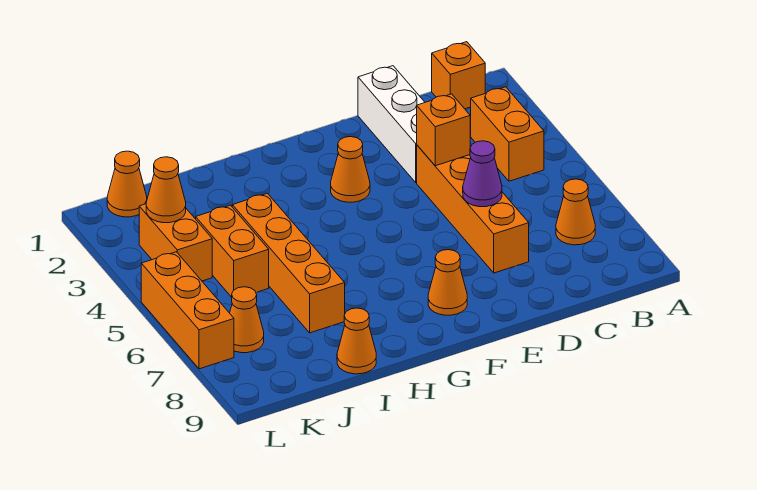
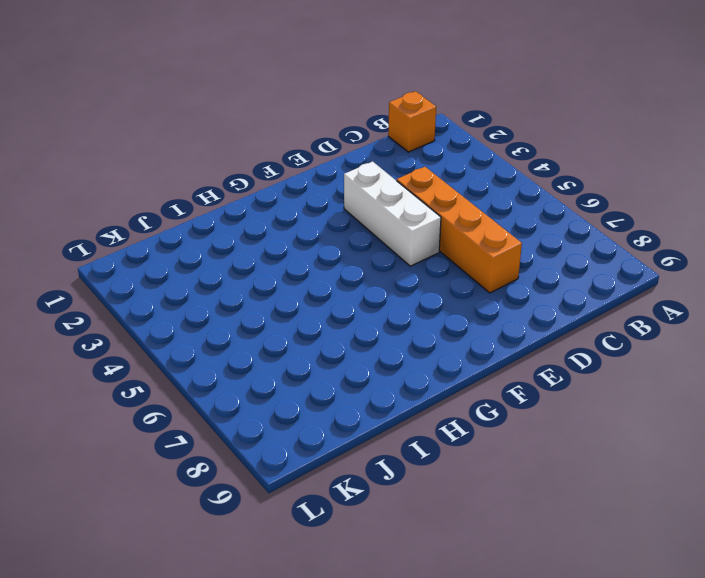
white brick E3:E5 level 1 -> white brick D1:D3 level 1
none -> orange brick B3:B4 level 1
none -> orange cone B7 level 1
none -> orange cone F3 level 1

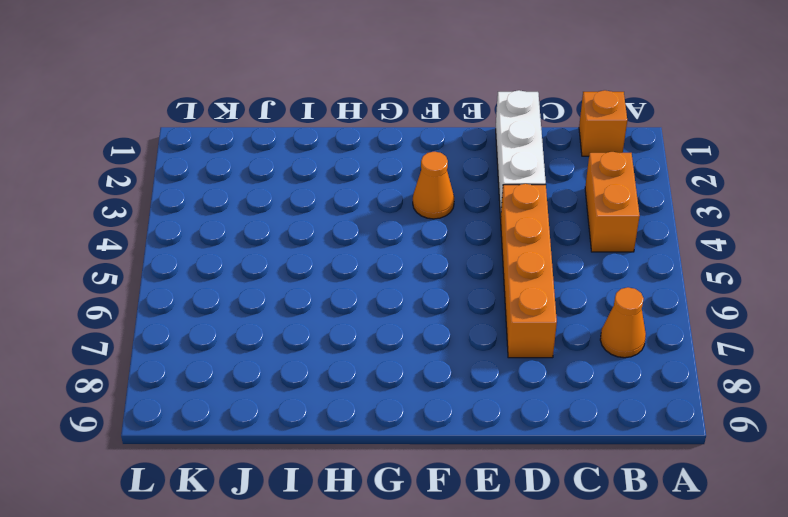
none -> orange cone F8 level 1
none -> orange brick I4:I7 level 1
none -> orange cone I9 level 1

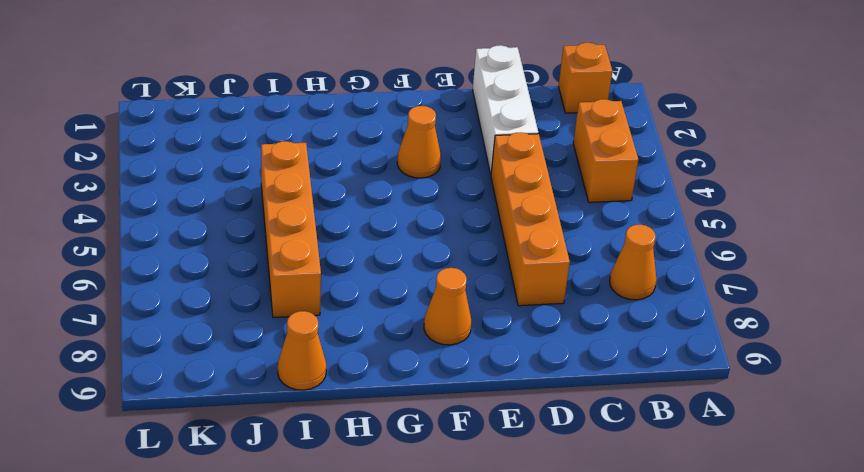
none -> orange brick J4:J5 level 1
none -> orange cone K1 level 1
none -> orange brick K3:K4 level 1

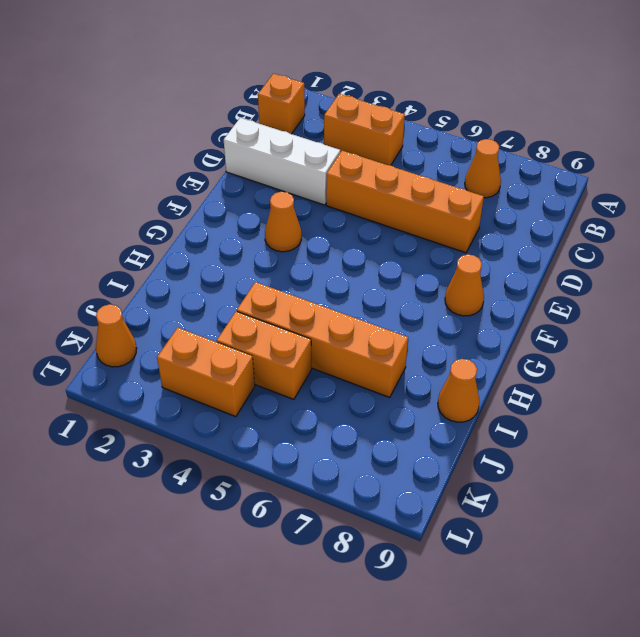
none -> orange cone K7 level 1
none -> orange brick L5:L7 level 1
none -> orange brick D4 level 2

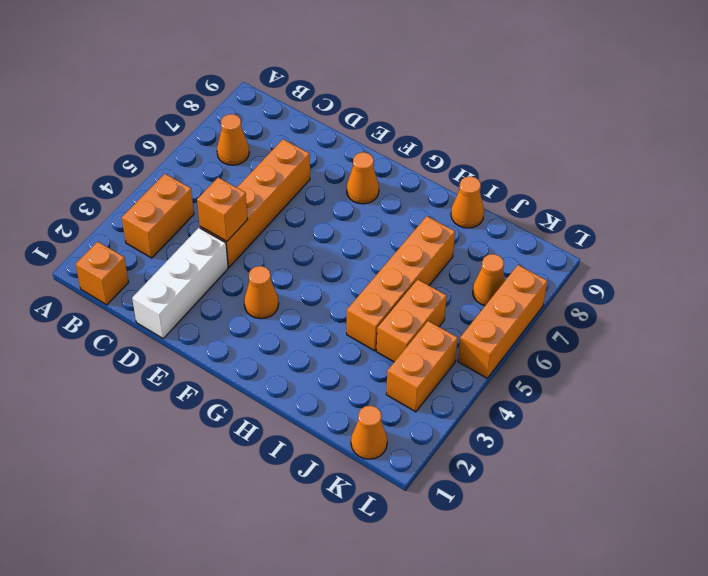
none -> purple cone D6 level 2
none -> orange cone K3 level 2

